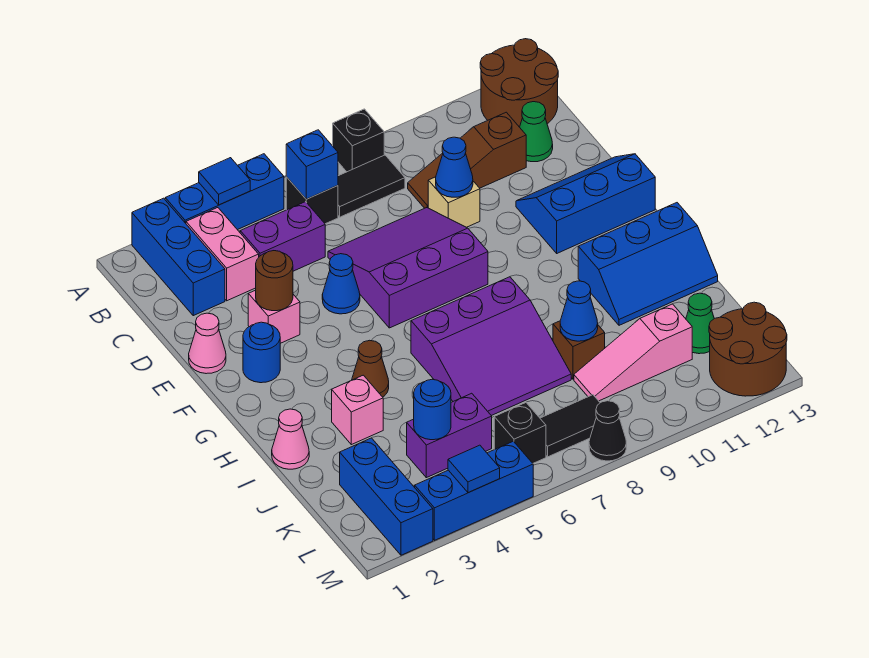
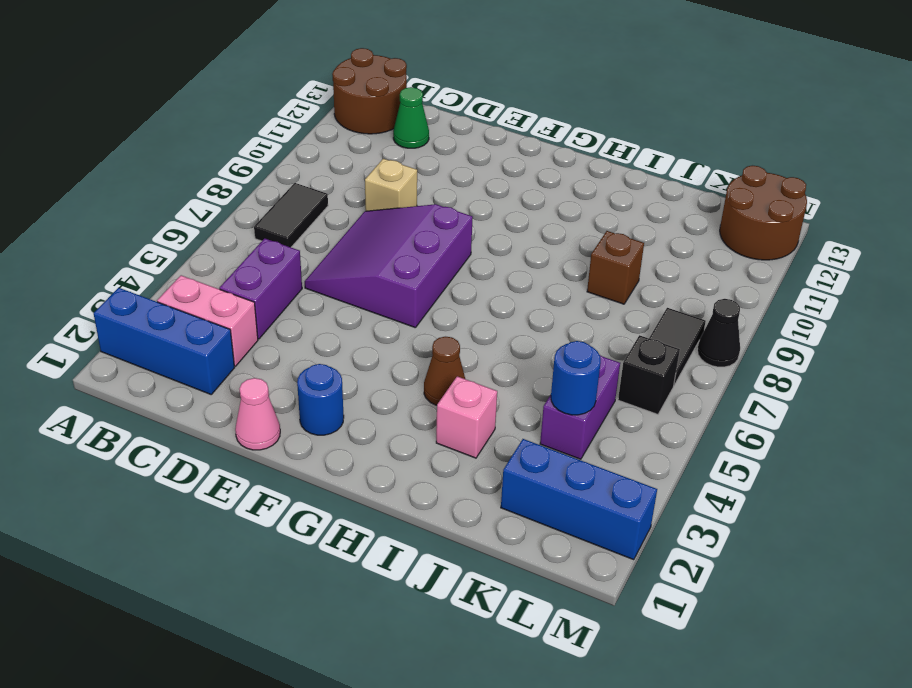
none -> blue brick A3:A5 level 1
none -> black brick A8 level 1
none -> black brick B6 level 1
none -> brown slope C9:C11 level 1 top 11

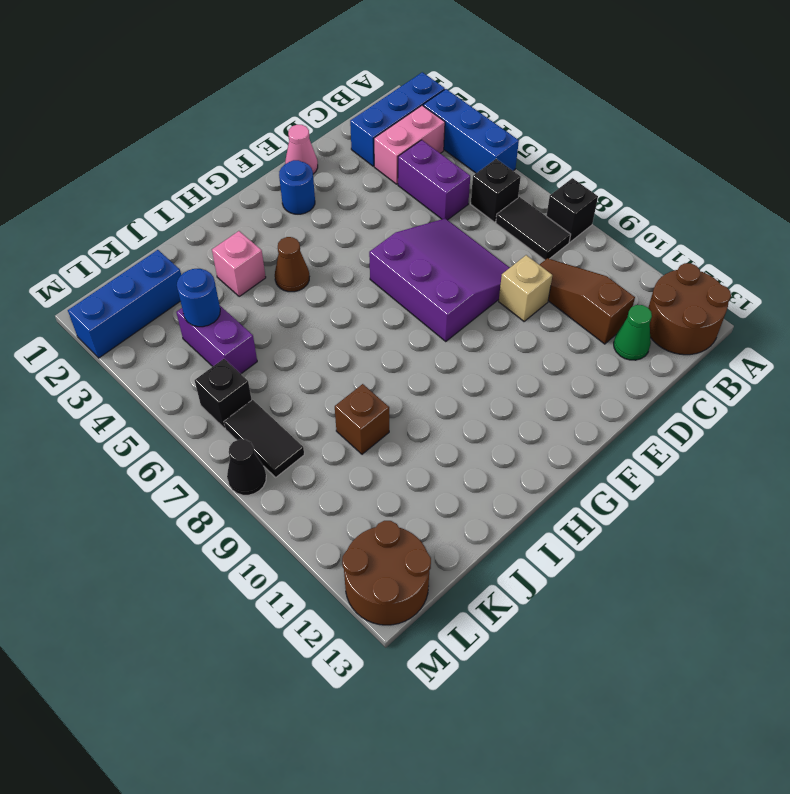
none -> pink brick E3 level 1
none -> blue cone E5 level 1
none -> blue slope E11:F13 level 1 top F
none -> purple slope H6:J8 level 1 top H

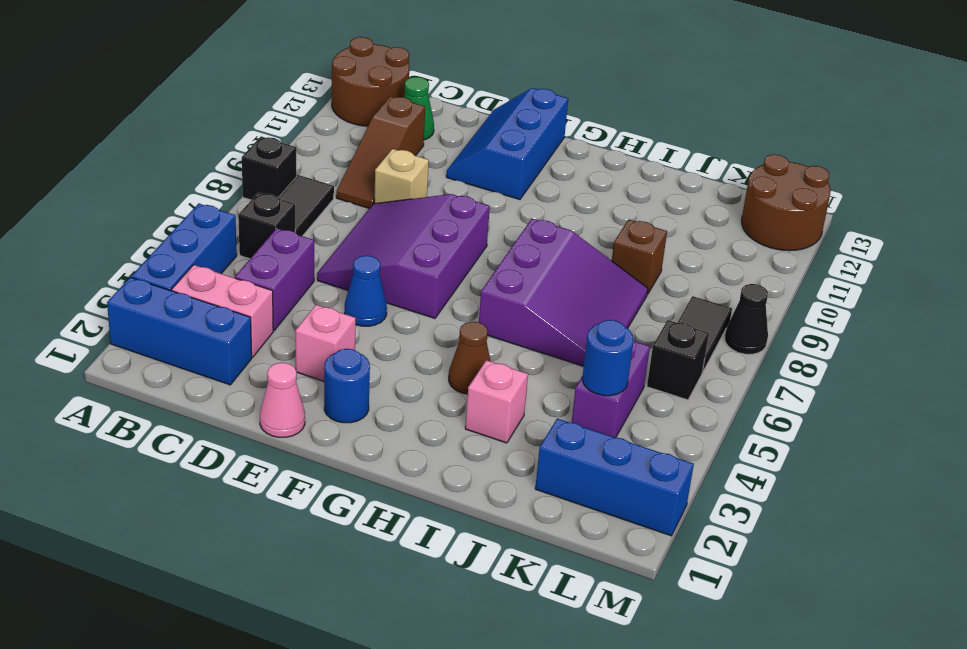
none -> blue slope H11:I13 level 1 top H
none -> pink cone I1 level 1
none -> pink slope K9:K11 level 1 top 11
none -> green cone K12 level 1

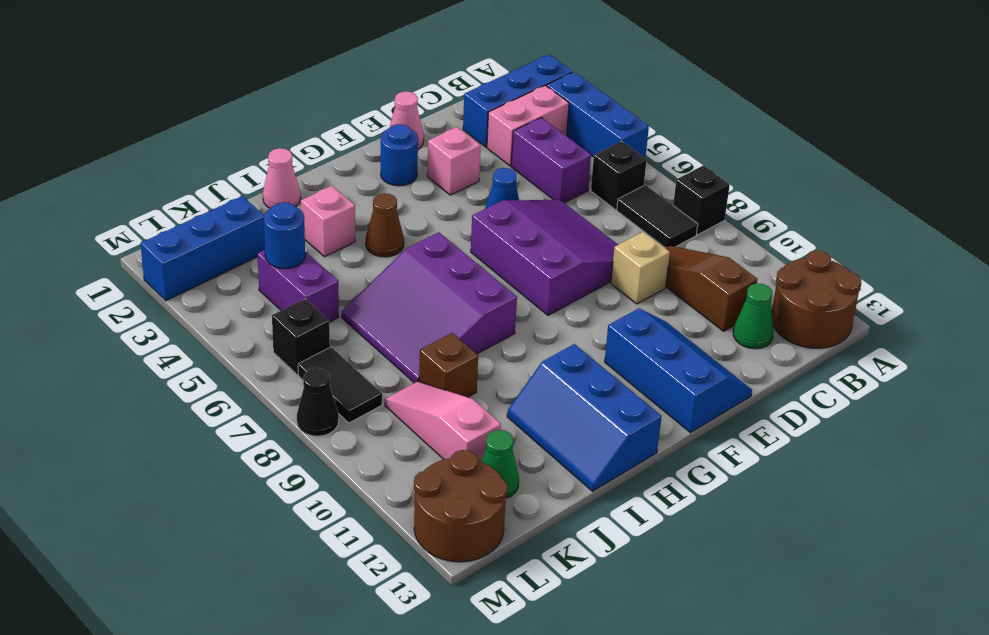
none -> blue brick M3:M5 level 1
none -> blue tile A4 level 2
none -> blue brick B6 level 2
none -> blue cone D9 level 2

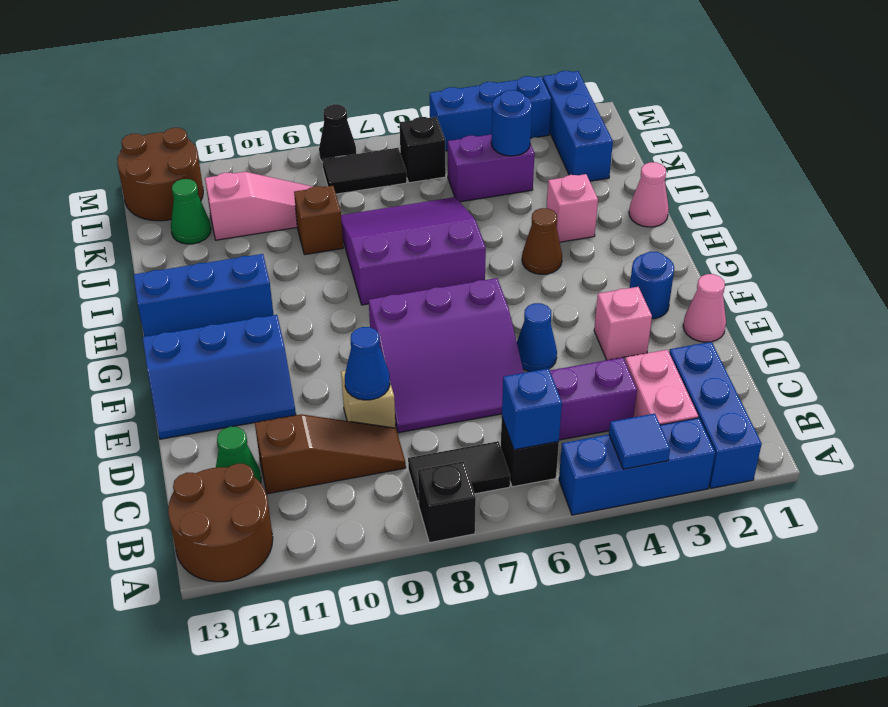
none -> brown round brick E3 level 2
none -> blue cone J9 level 2
none -> blue tile M4 level 2

